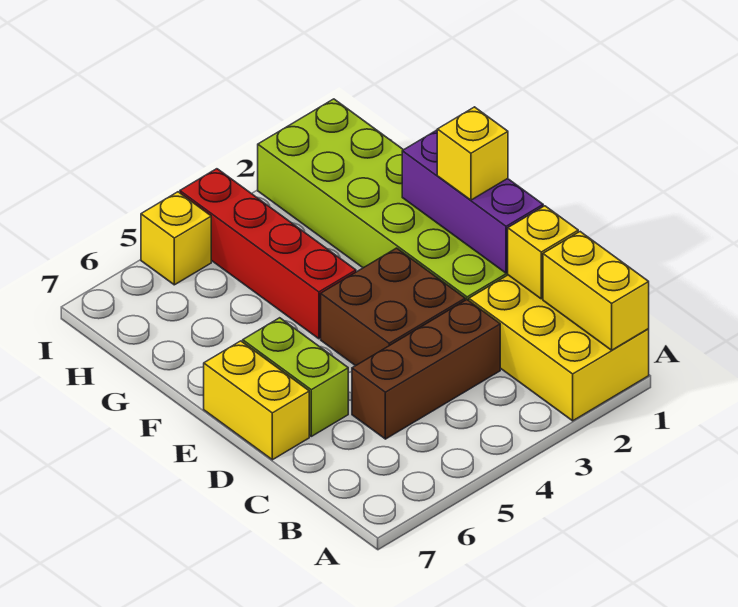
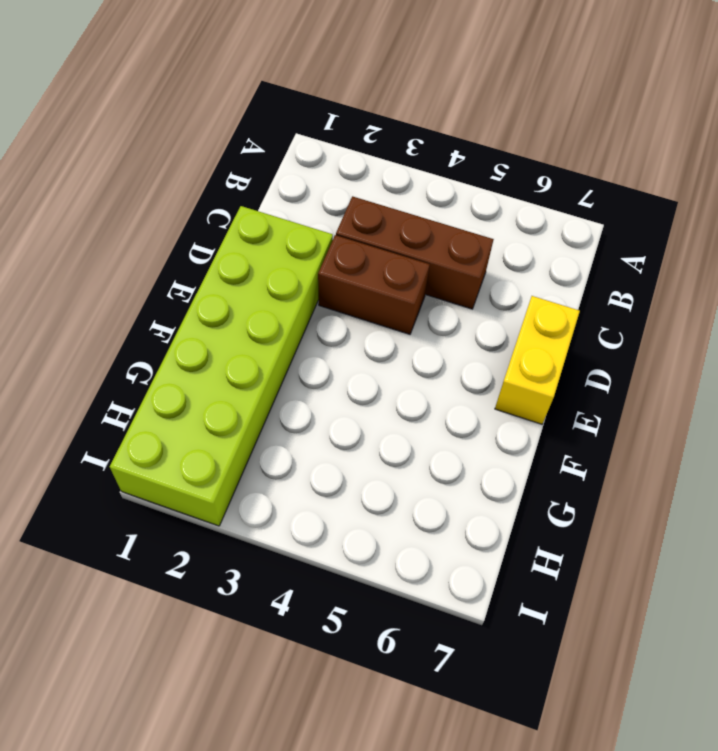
brown brick D3:D4 level 1 -> brown brick D3:E4 level 1
none -> yellow brick A1:C2 level 1
none -> lime brick D6:E6 level 1
none -> red brick F4:I4 level 1

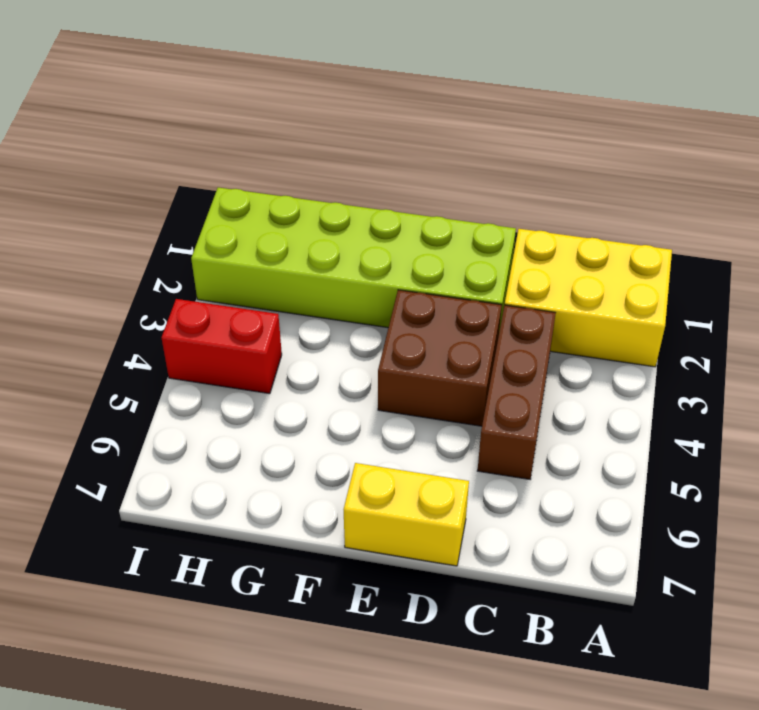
red brick H4:I4 level 1 -> red brick F4:I4 level 1
none -> lime brick D6:E6 level 1
none -> yellow brick I5 level 1
none -> yellow brick A1:B1 level 2

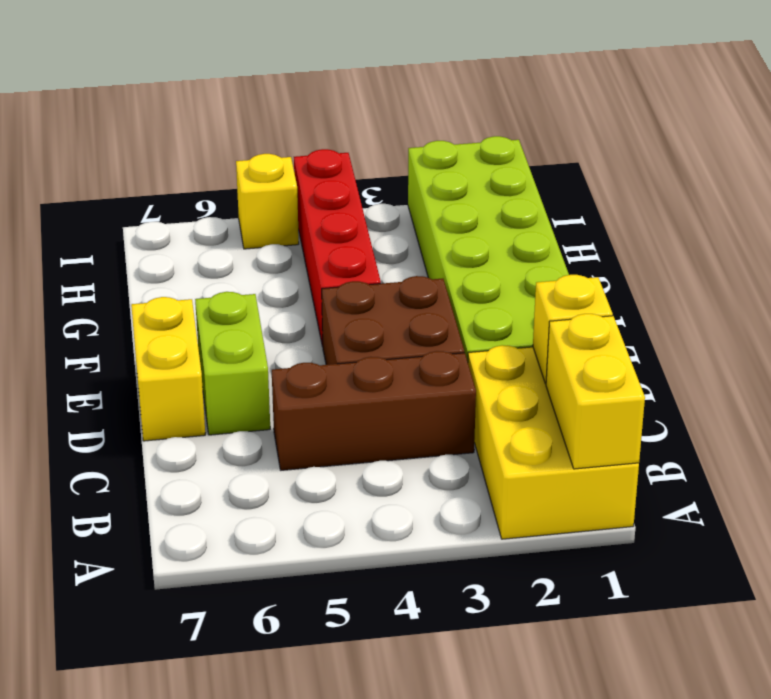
none -> purple brick D1:F1 level 2
none -> yellow brick E1 level 3

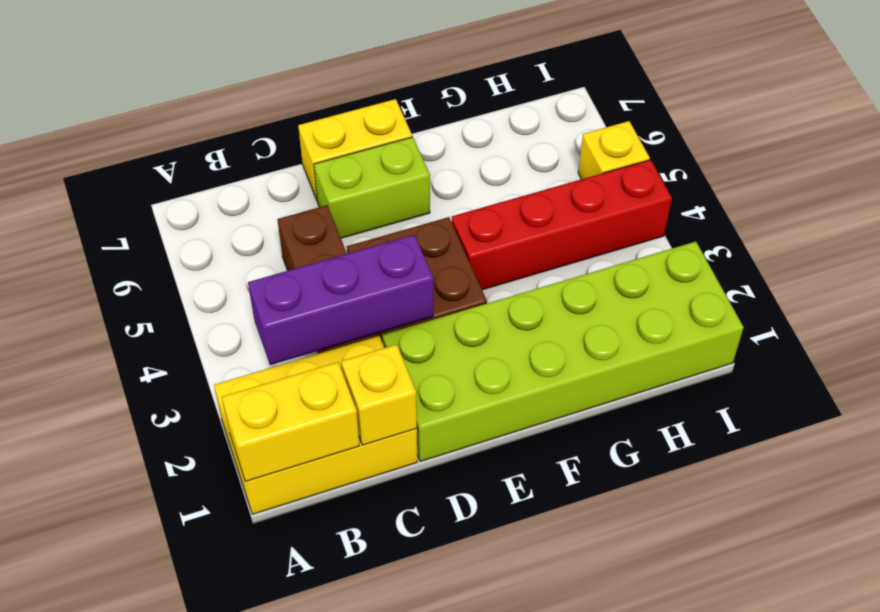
purple brick B3:D3 level 2 -> purple brick D1:F1 level 2
none -> yellow brick E1 level 3

